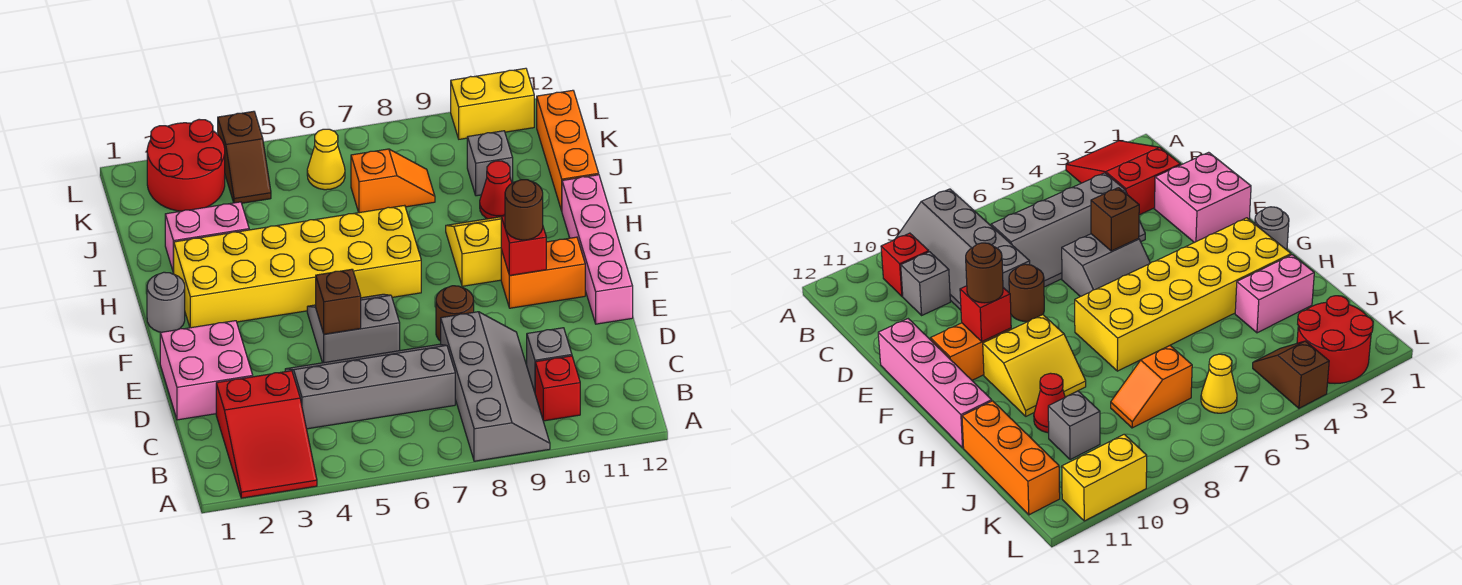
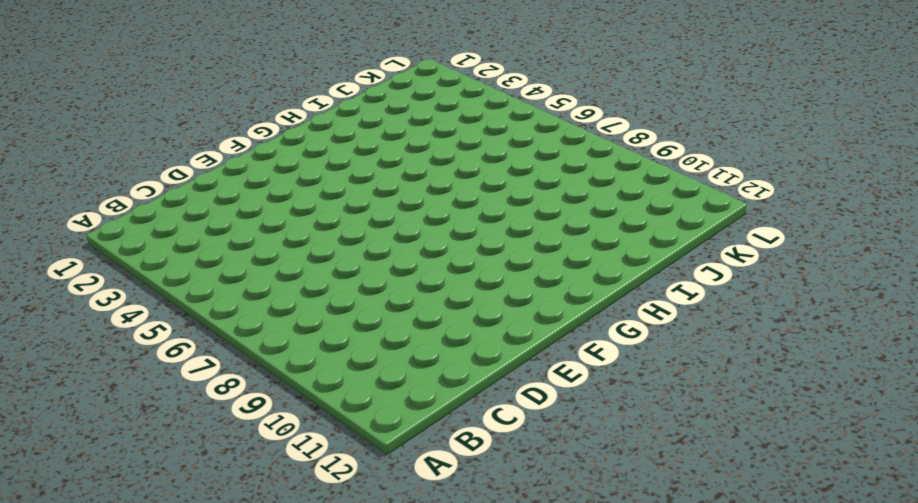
none -> red slope A2:C3 level 1 top C
none -> grey slope A8:D9 level 1 top 8
none -> red brick B10 level 1

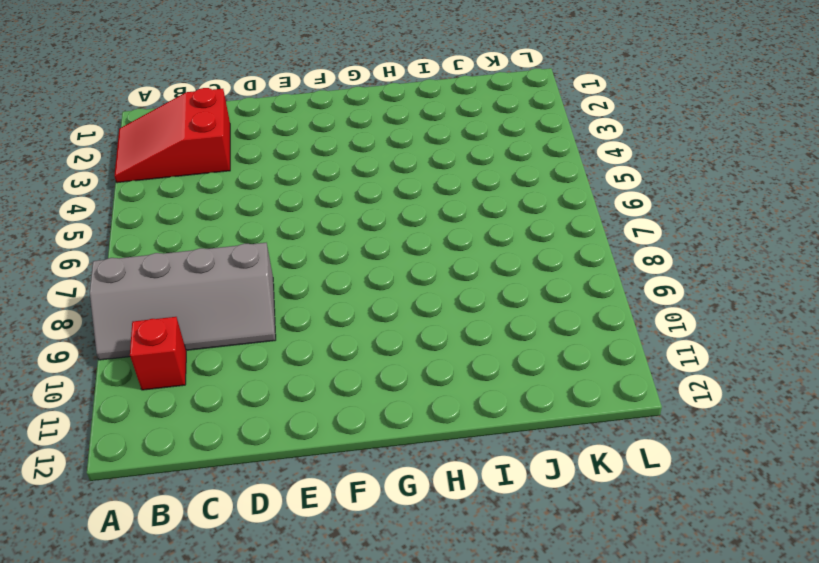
none -> grey slope C4:D7 level 1 top C
none -> grey brick C10 level 1
none -> pink brick D1:E2 level 1

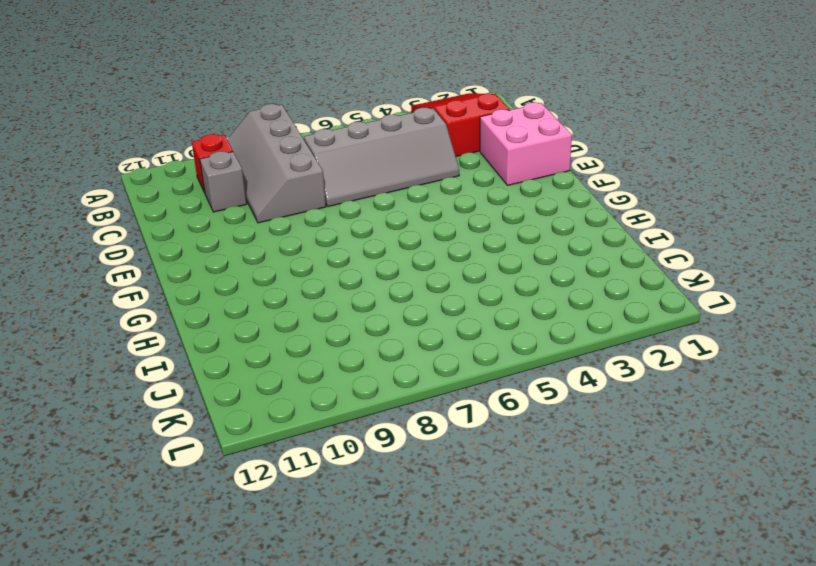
none -> grey slope E5:F6 level 1 top E
none -> brown round brick E8 level 1
none -> pink brick E12:H12 level 1

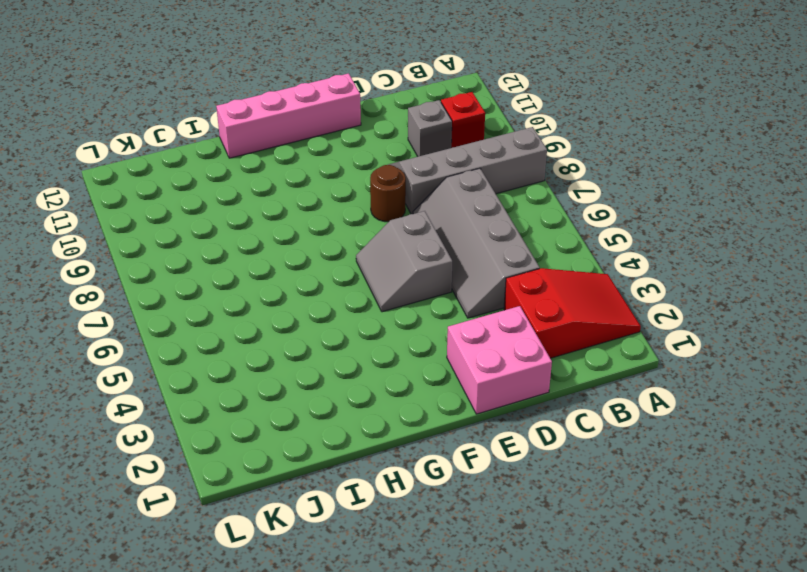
none -> orange brick F10:F11 level 1
none -> grey round brick G1 level 1
none -> yellow brick G2:H7 level 1

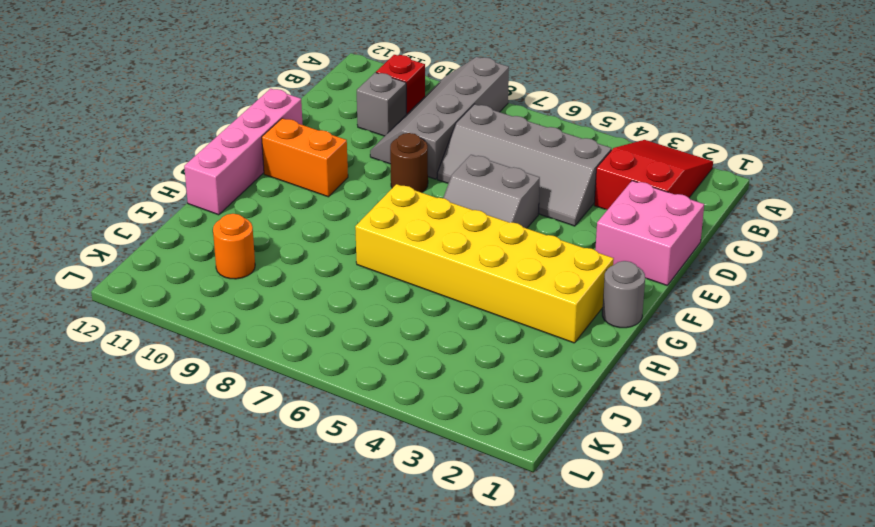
orange round brick J10 level 1 -> grey brick J10 level 1
none -> yellow slope G9:H10 level 1 top G
none -> pink brick I2:I3 level 1
none -> red cone I10 level 1

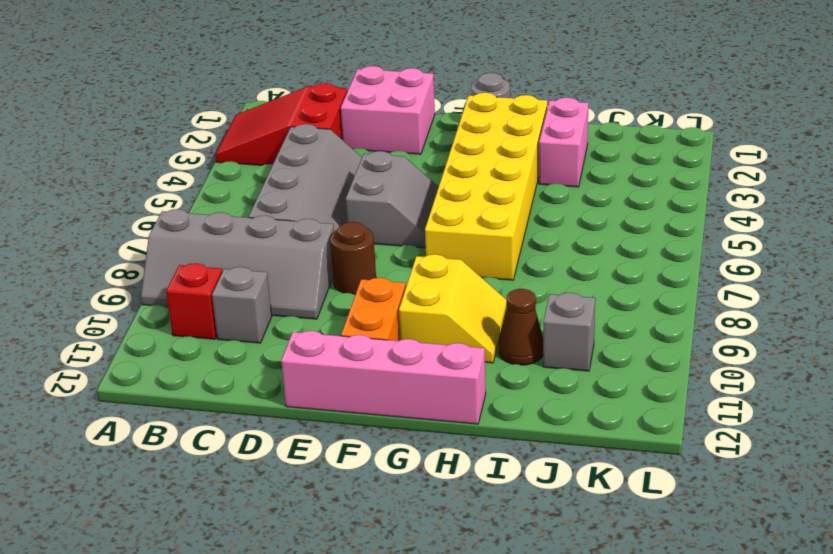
brown cone I10 level 1 -> red cone I10 level 1
none -> orange brick I12:K12 level 1
none -> orange slope J7:J8 level 1 top 7
none -> red round brick K2:L3 level 1

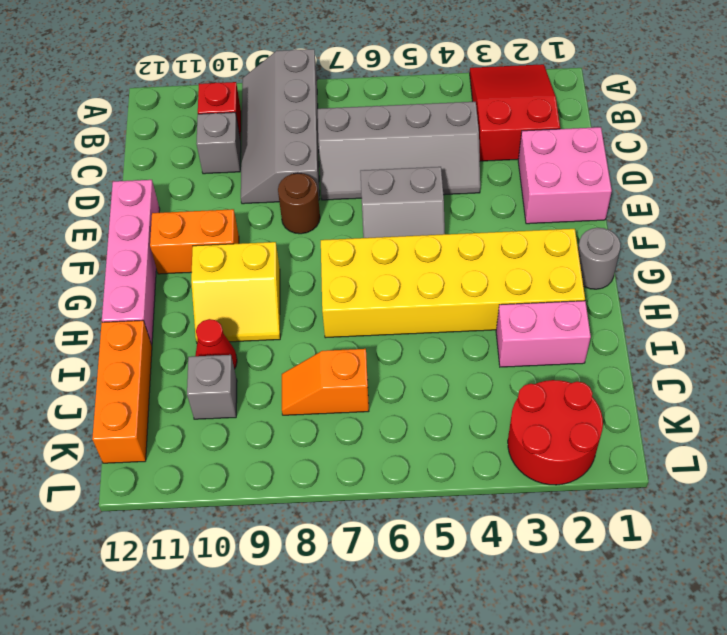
none -> brown slope K4:L4 level 1 top L
none -> yellow cone K6 level 1
none -> yellow brick L10:L11 level 1

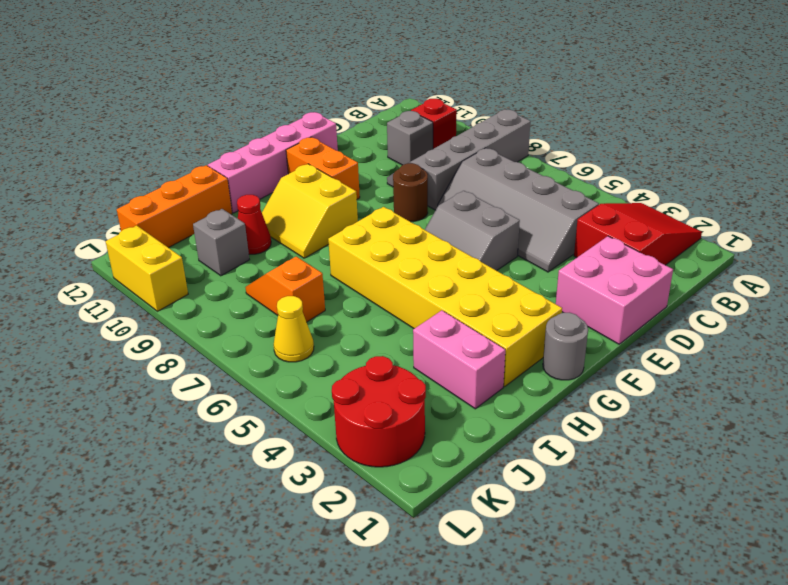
none -> brown slope K4:L4 level 1 top L
none -> brown brick E5 level 2
none -> red brick F10 level 2

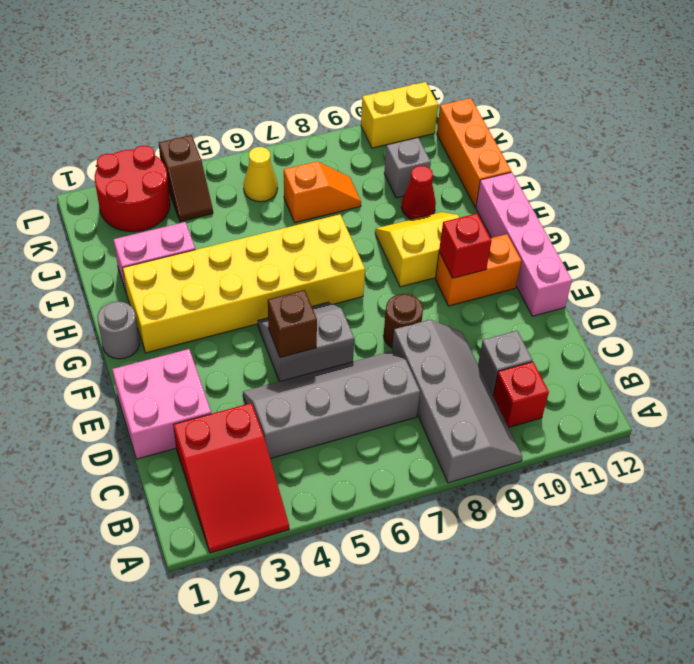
none -> brown round brick F10 level 3

